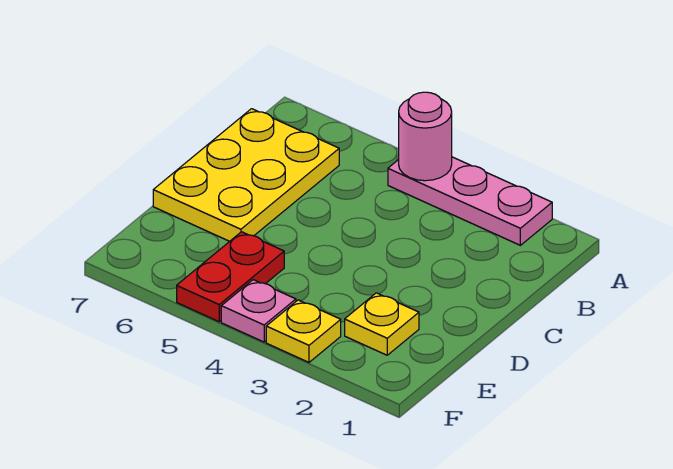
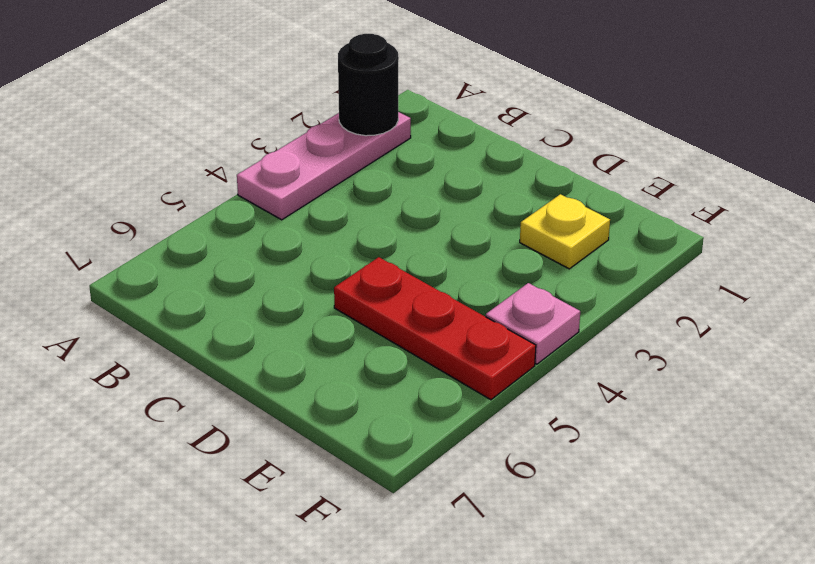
black round brick A2 level 2 -> none
red plate D5:F5 level 1 -> red plate E5:F5 level 1
none -> yellow plate B6:D7 level 1
none -> yellow plate F3 level 1

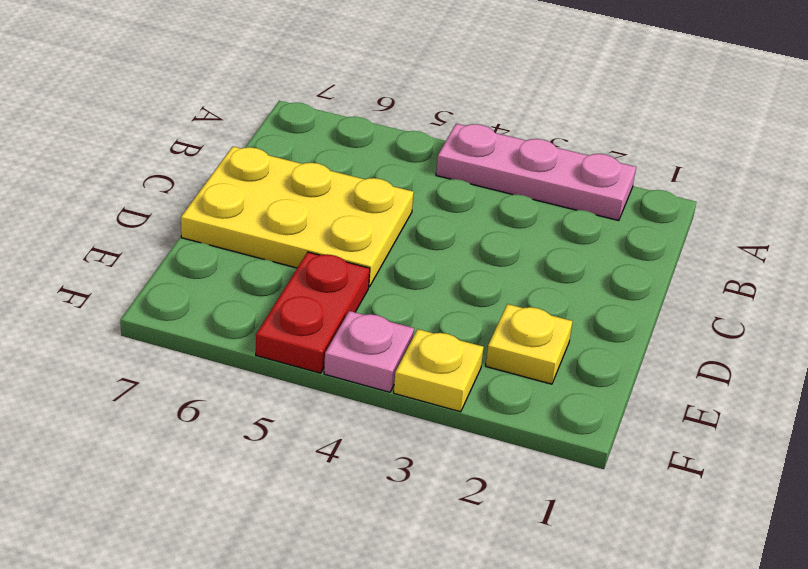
yellow plate C5:D7 level 1 -> yellow plate B6:D7 level 1
none -> pink round brick A4 level 2

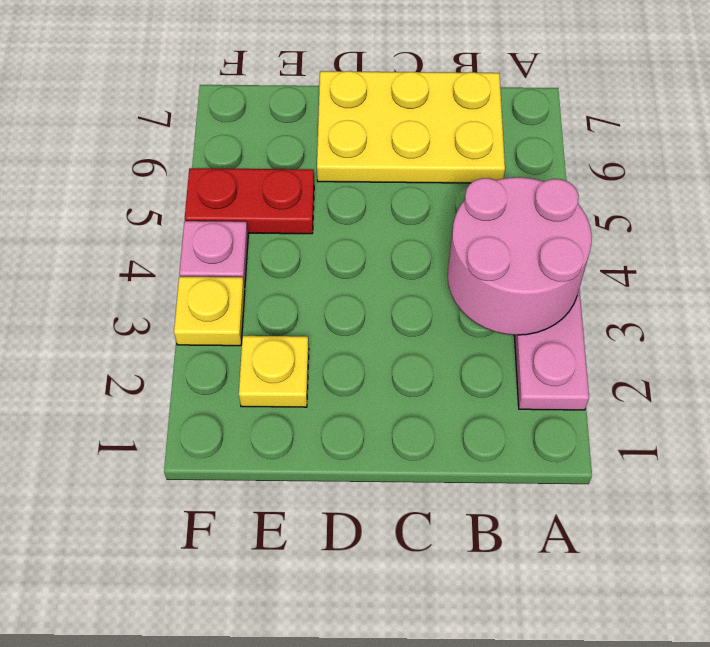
pink round brick A3:B4 level 2 -> pink round brick A4 level 2

